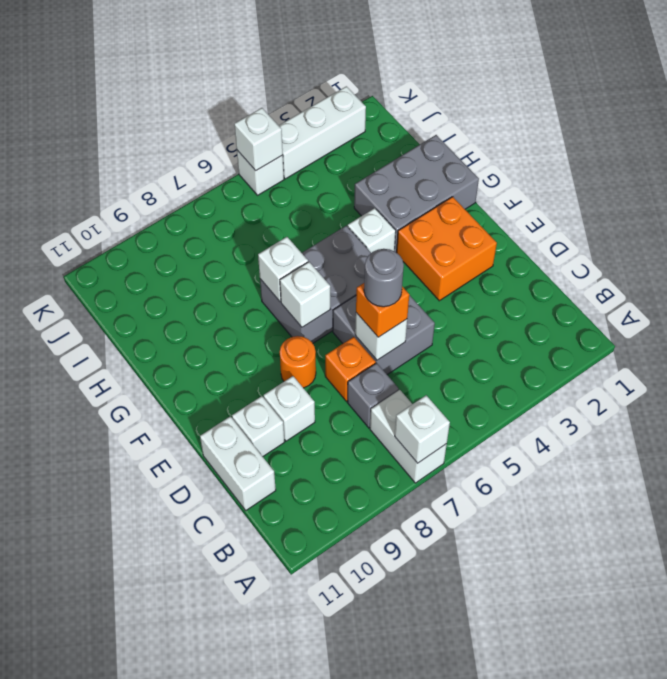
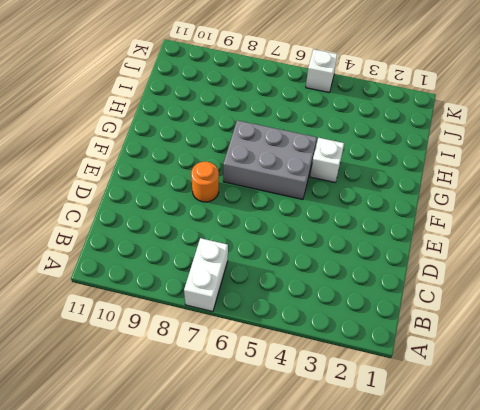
none -> grey brick C7 level 1
none -> white brick C11:D11 level 1
none -> grey brick D5:E6 level 1

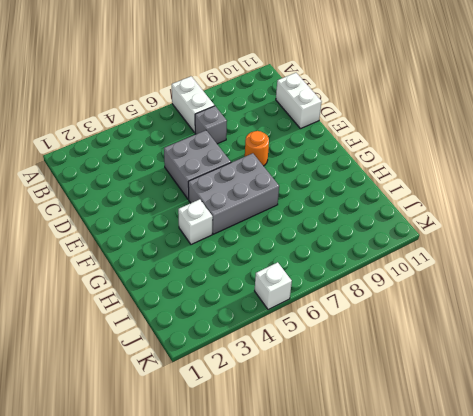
none -> orange brick D7 level 1
none -> white brick D9 level 1
none -> white brick D10 level 1

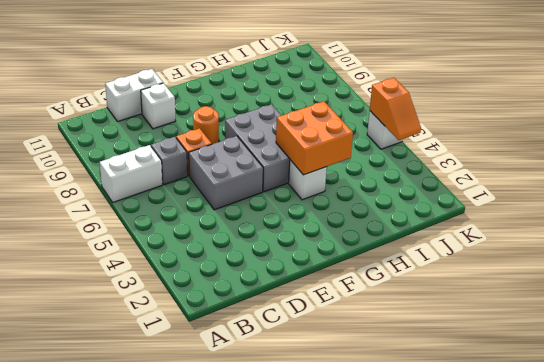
orange brick G4:H5 level 2 -> orange brick E2:F3 level 1
orange slope K4:K5 level 2 top 5 -> white brick K5 level 2
none -> white brick D9 level 1
none -> grey brick G1:H3 level 1
none -> white brick K2:K4 level 1

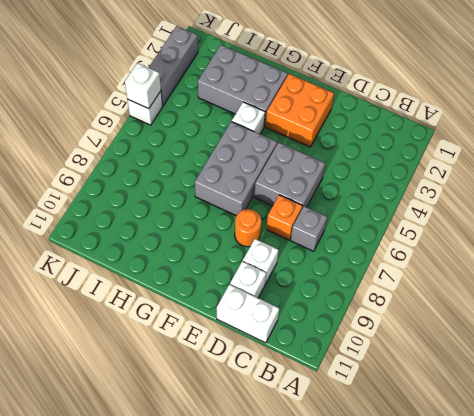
grey brick G2:I3 level 1 -> grey brick G1:H3 level 1
grey brick K2:K4 level 1 -> white brick K2:K4 level 1
none -> white brick A7:B7 level 1
none -> white brick A7 level 2
none -> white brick D6 level 2

